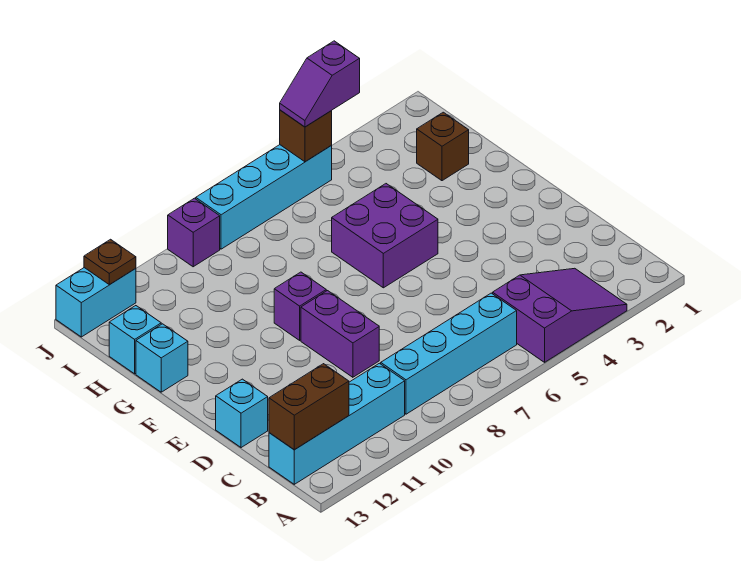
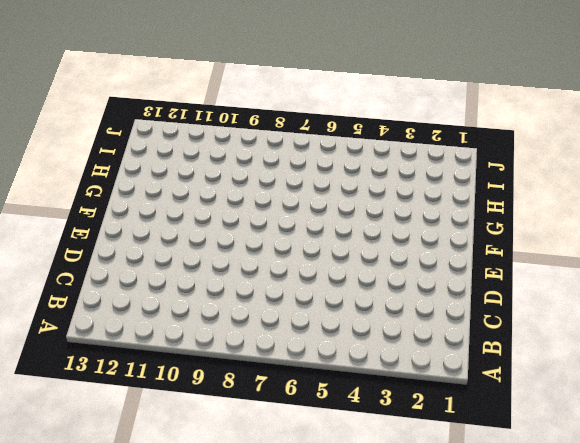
none -> purple slope A3:B5 level 1 top 5
none -> cyan brick B6:B9 level 1
none -> cyan brick B10:B13 level 1

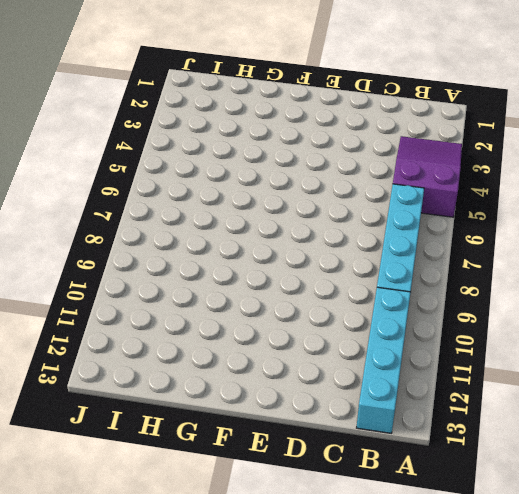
none -> purple brick D9:E9 level 1
none -> cyan brick D13 level 1
none -> purple brick F5:G6 level 1

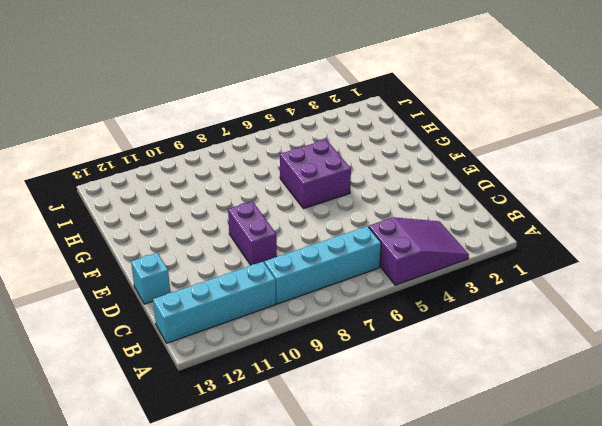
none -> purple brick F9 level 1
none -> cyan brick G13 level 1
none -> brown brick H2 level 1

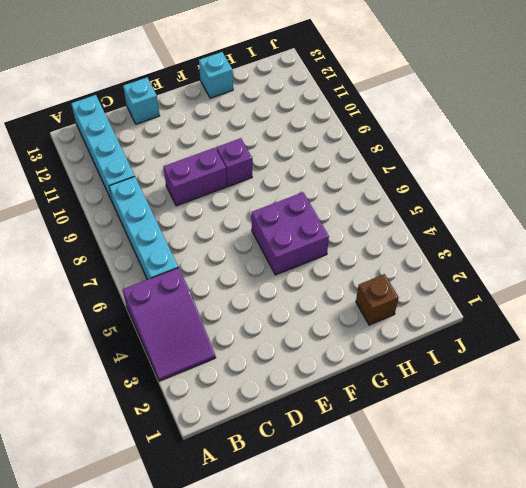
none -> cyan brick H13 level 1
none -> cyan brick J5:J8 level 1
none -> purple brick J9 level 1

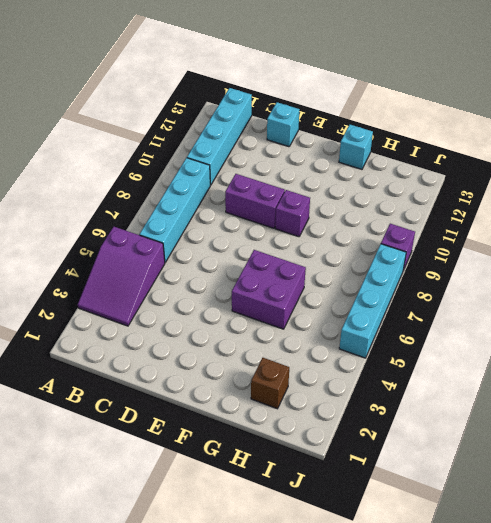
none -> cyan brick H13 level 1
none -> cyan brick J12:J13 level 1
none -> brown brick B12:B13 level 2

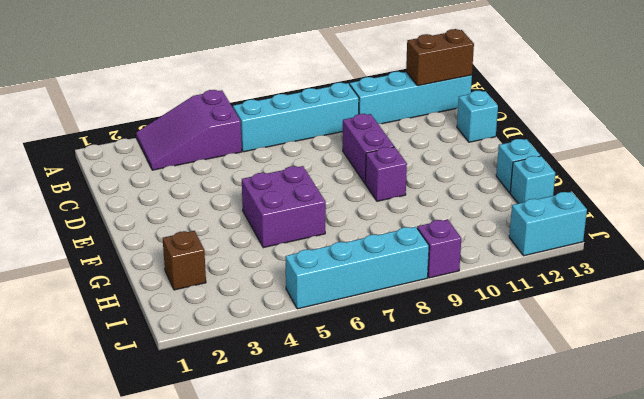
none -> brown brick J5 level 2
none -> brown plate J12 level 2
none -> purple slope J4:J5 level 3 top 4

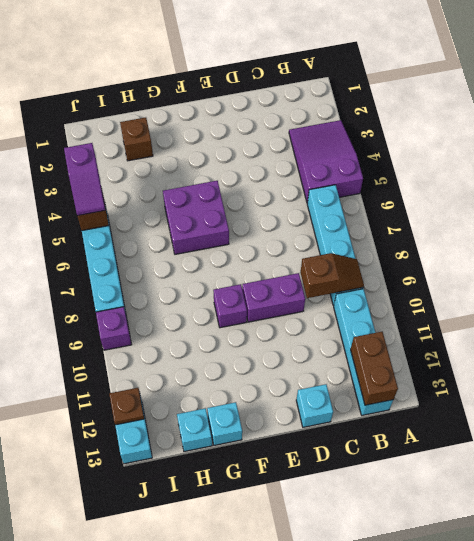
brown slope B9:C9 level 2 top C -> none

